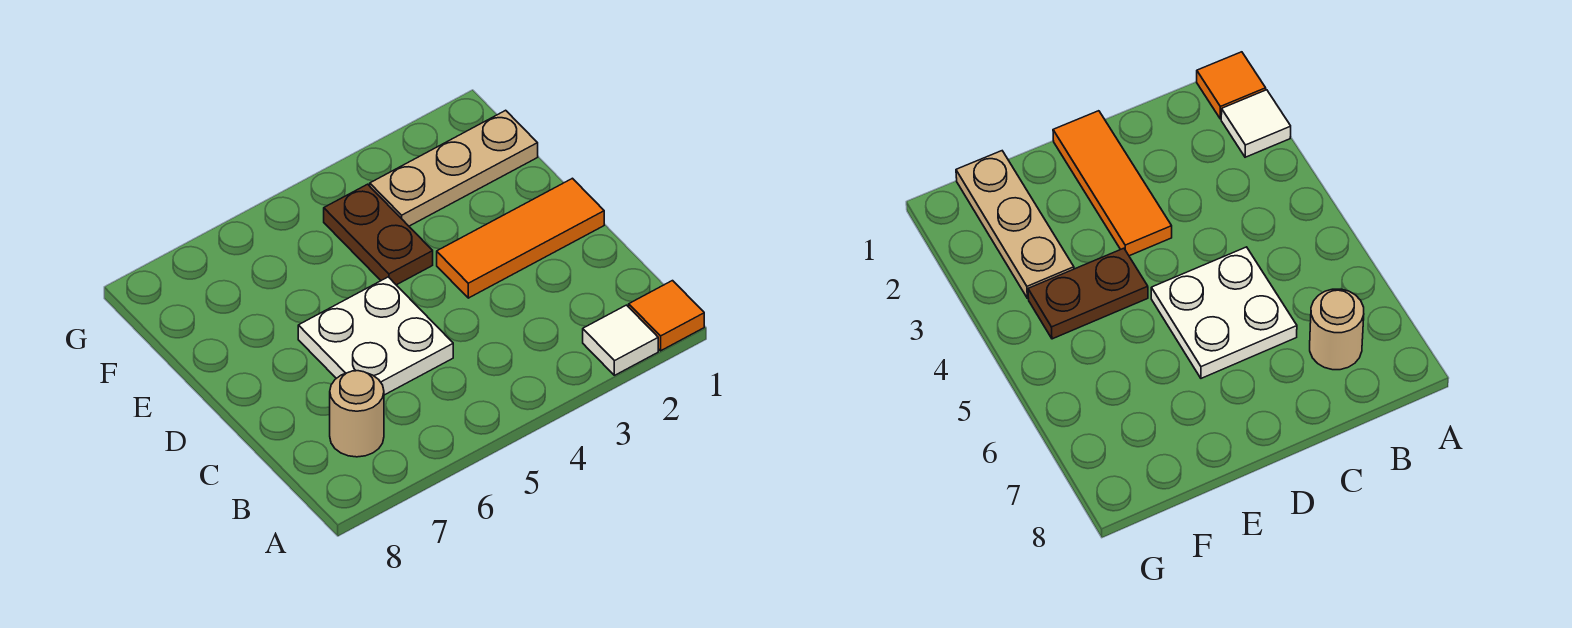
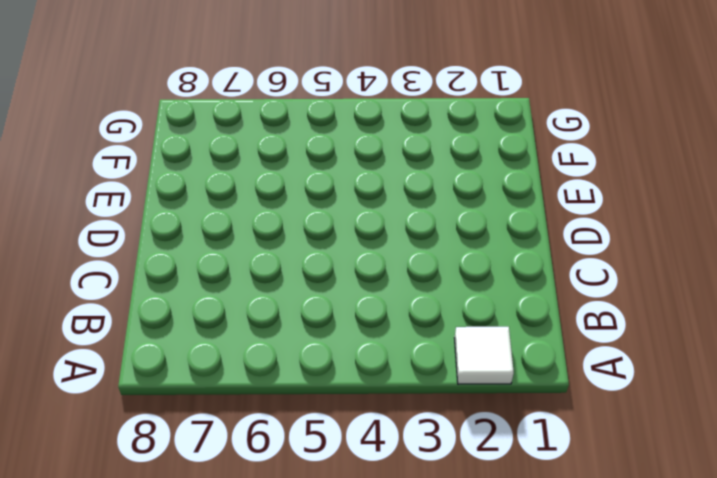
none -> orange tile A1 level 1
none -> tan round brick B7 level 1

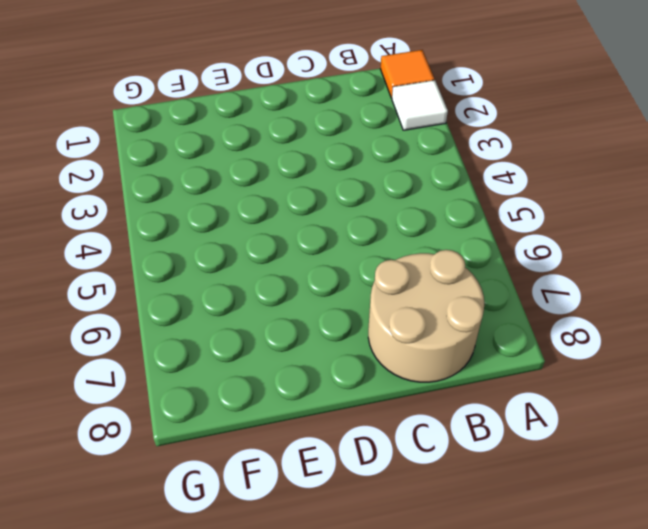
tan round brick B7:C8 level 1 -> tan round brick B7 level 1
none -> white plate C5:D6 level 1
none -> orange tile D1:D3 level 1

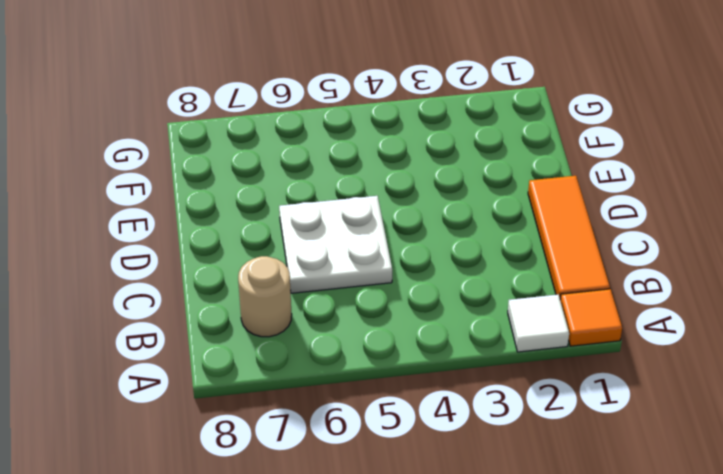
orange tile B1:D1 level 1 -> orange tile D1:D3 level 1
none -> brown plate E4:F4 level 1
none -> tan plate F1:F3 level 1

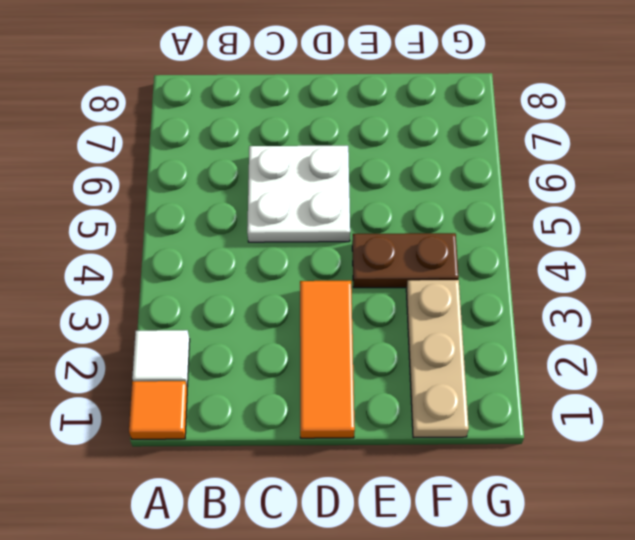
none -> tan round brick B7 level 1

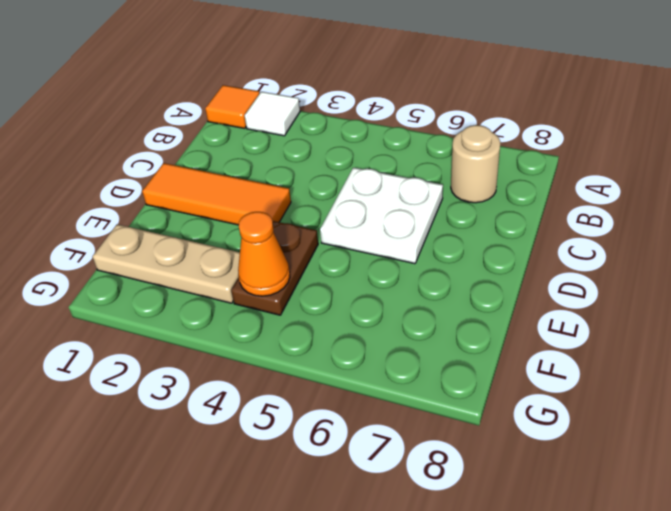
orange cone F4 level 2 -> none

